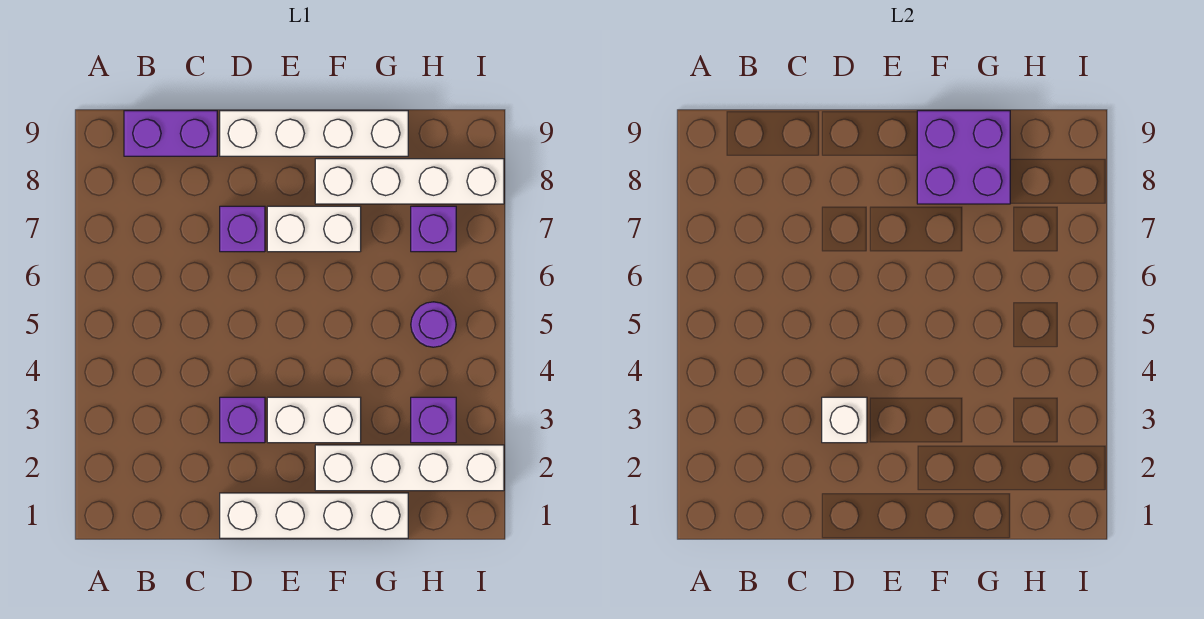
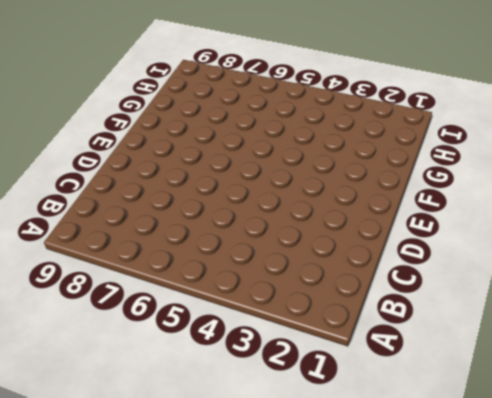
none -> purple brick B9:C9 level 1
none -> white brick D1:G1 level 1
none -> purple brick D3 level 1

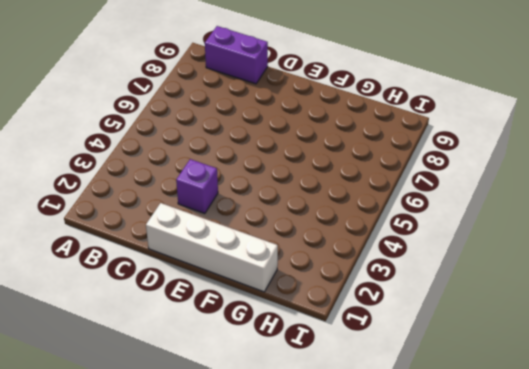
none -> purple brick D7 level 1
none -> white brick D9:G9 level 1
none -> white brick E3:F3 level 1

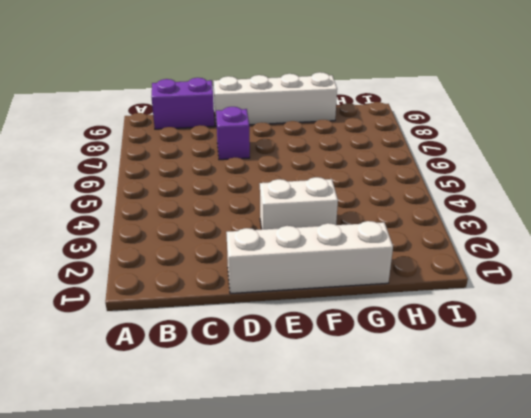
none -> purple brick D3 level 1
none -> white brick E7:F7 level 1
none -> white brick F2:I2 level 1

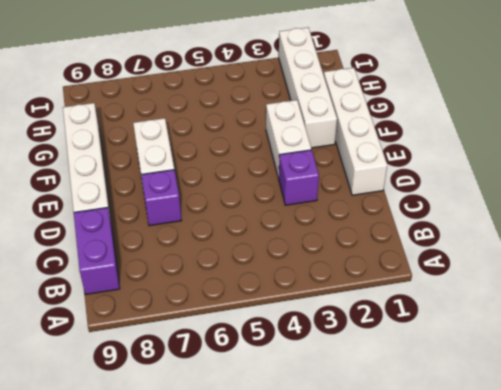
none -> white brick F8:I8 level 1
none -> purple brick H3 level 1
none -> purple round brick H5 level 1

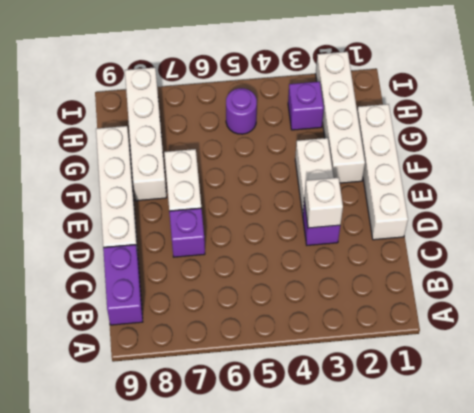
none -> purple brick H7 level 1
none -> purple brick F8:G9 level 2

